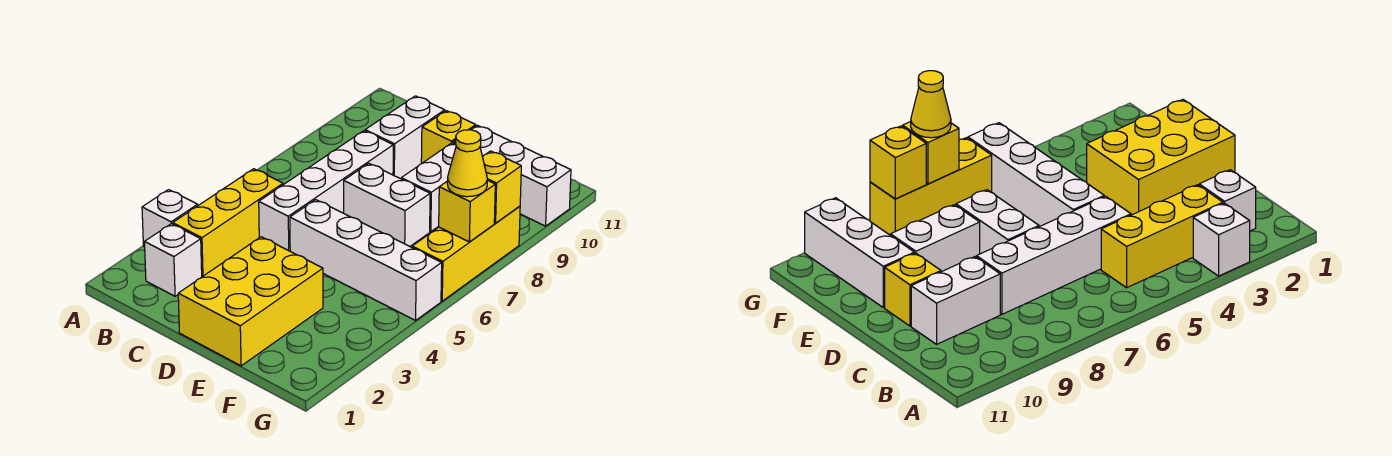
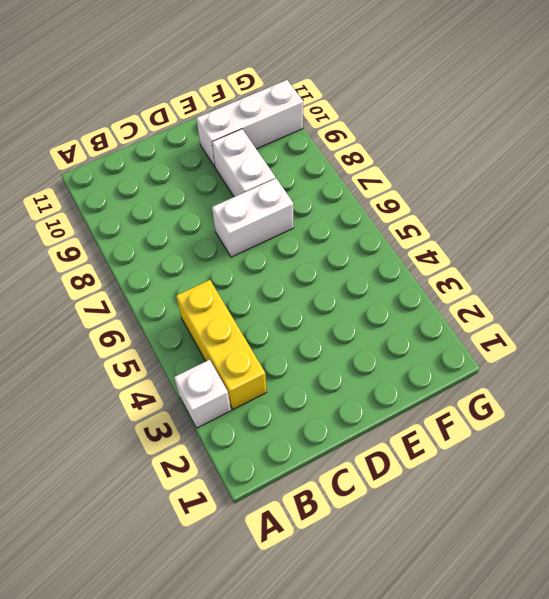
none -> white brick B2 level 1
none -> white brick C5:C8 level 1
none -> white brick C9:C10 level 1

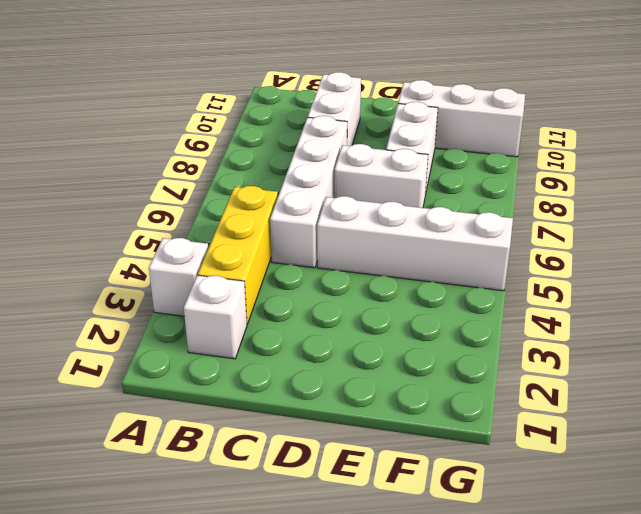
none -> yellow brick D1:E3 level 1
none -> yellow brick D10 level 1
none -> yellow brick G6:G8 level 1

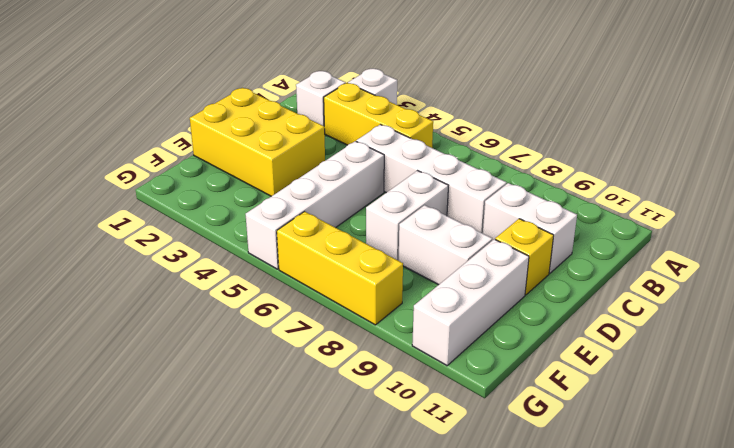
none -> yellow brick G7 level 2
none -> yellow brick G8 level 2
none -> yellow cone G7 level 3

